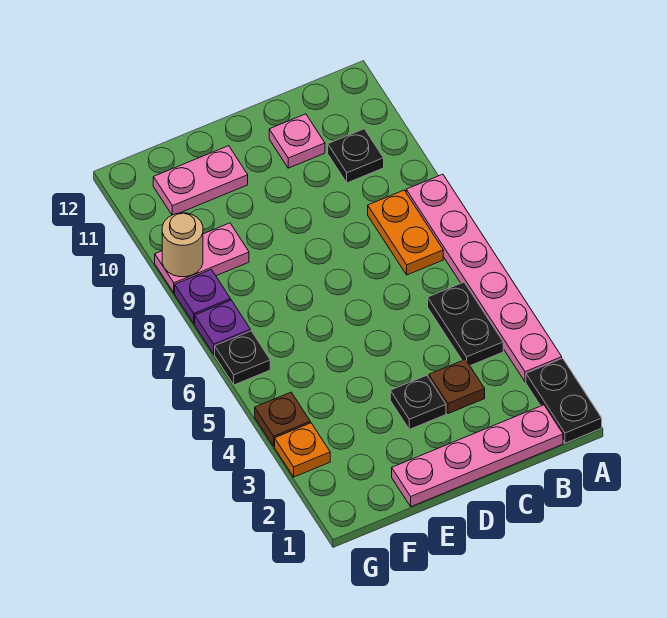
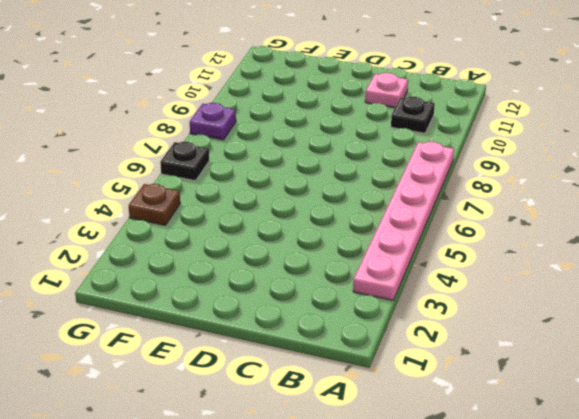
none -> black plate A1:A2 level 1
none -> pink plate B1:E1 level 1
none -> black plate B4:B5 level 1

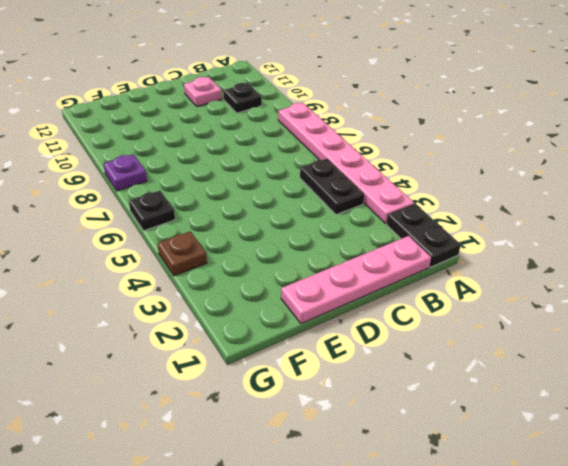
none -> orange plate B7:B8 level 1
none -> brown plate C3 level 1
none -> black plate D3 level 1

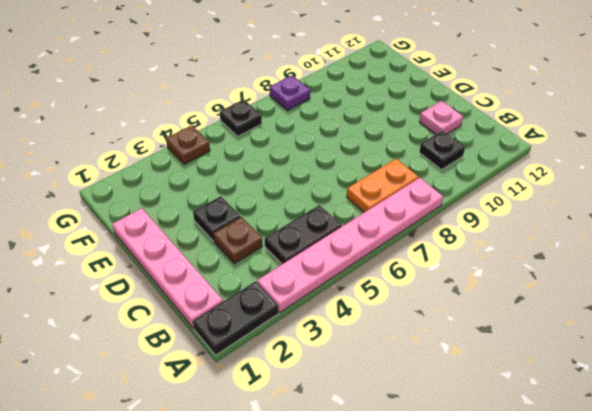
none -> pink plate E11:F11 level 1
none -> pink plate F9:G9 level 1
none -> orange plate G3 level 1

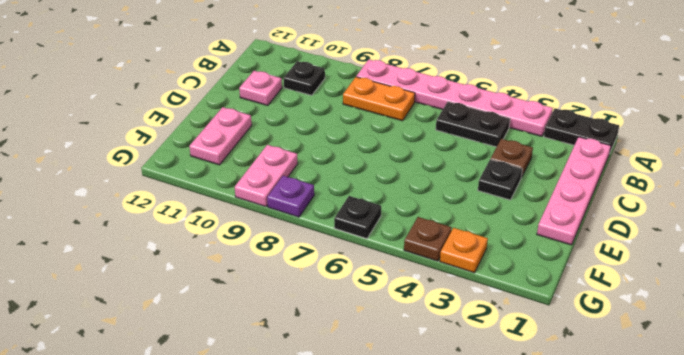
none -> purple plate G7 level 1
none -> tan round brick G9 level 2

